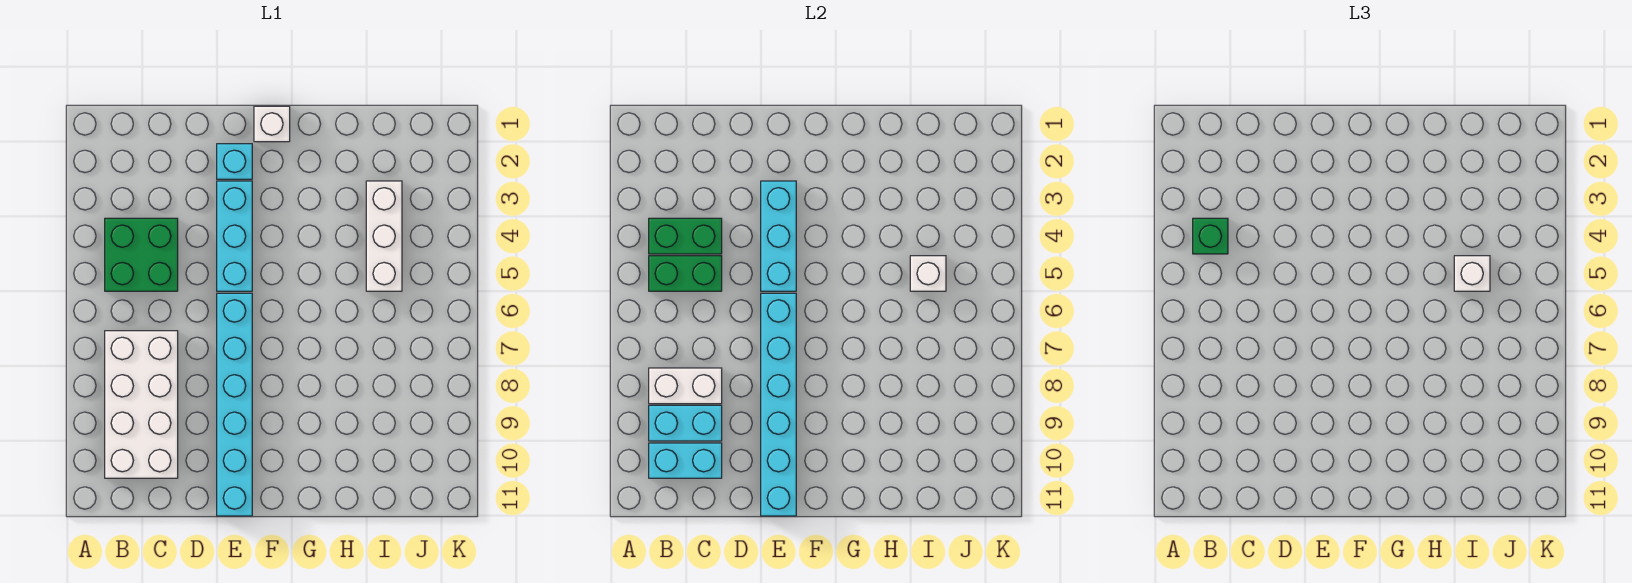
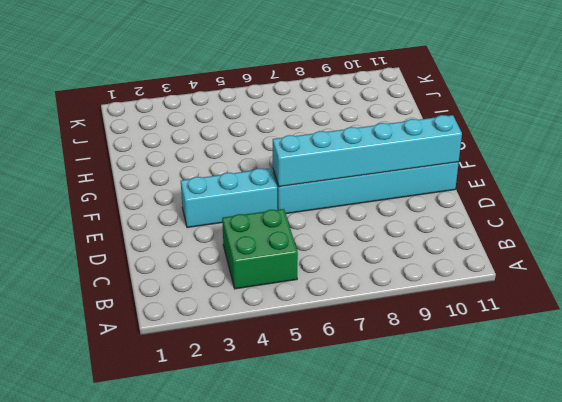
none -> white brick B7:C10 level 1
none -> cyan brick E2 level 1
none -> white brick F1 level 1

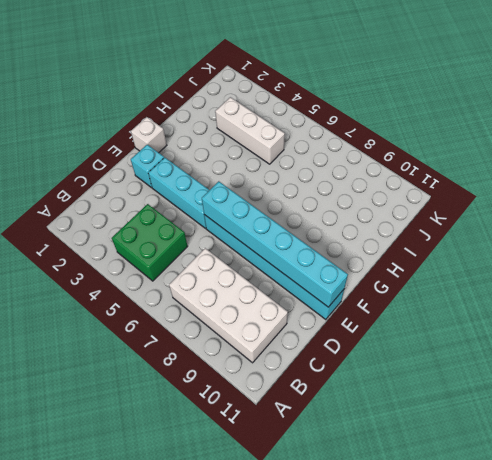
none -> green brick B4:C4 level 2
none -> green brick B5:C5 level 2
none -> white brick B8:C8 level 2

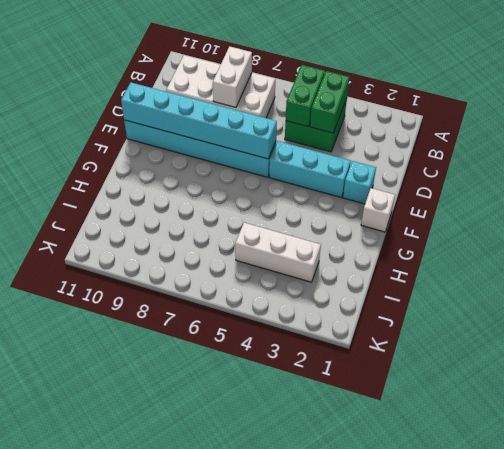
none -> cyan brick B9:C9 level 2
none -> cyan brick B10:C10 level 2
none -> cyan brick E3:E5 level 2

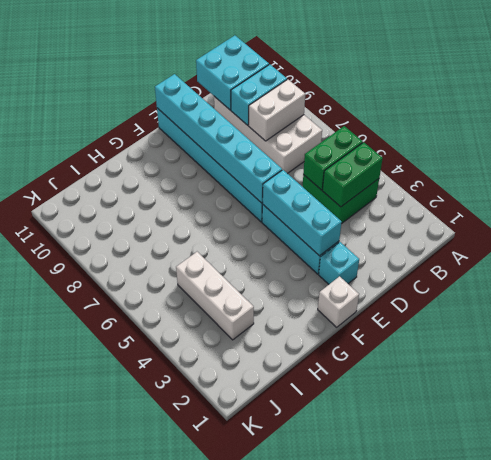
cyan brick B10:C11 level 2 -> cyan brick B10:C10 level 2
none -> white brick I5 level 2
none -> green brick B4 level 3
none -> white brick I5 level 3

